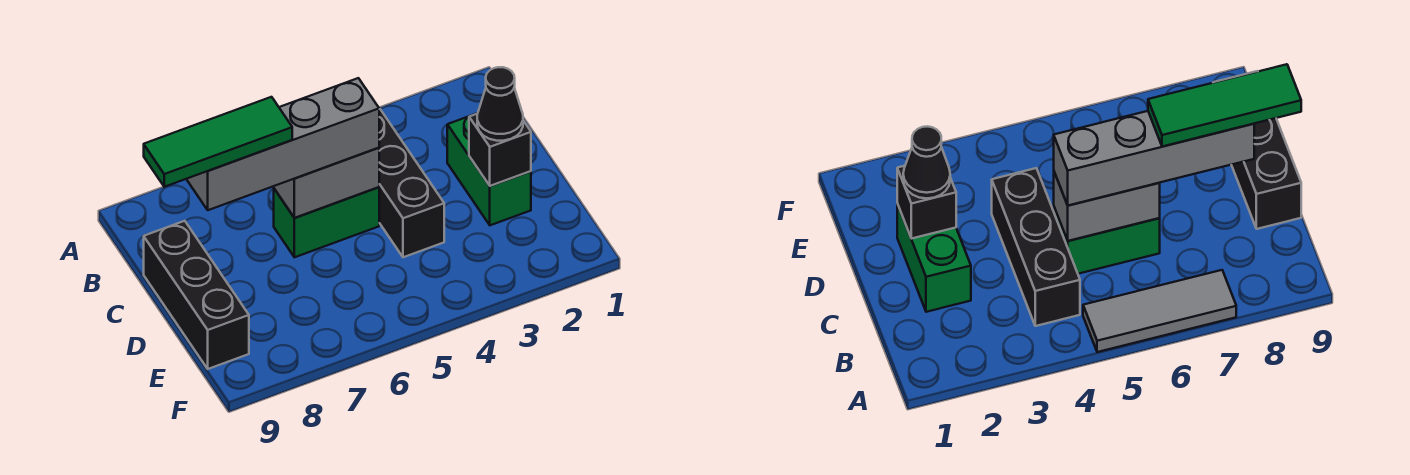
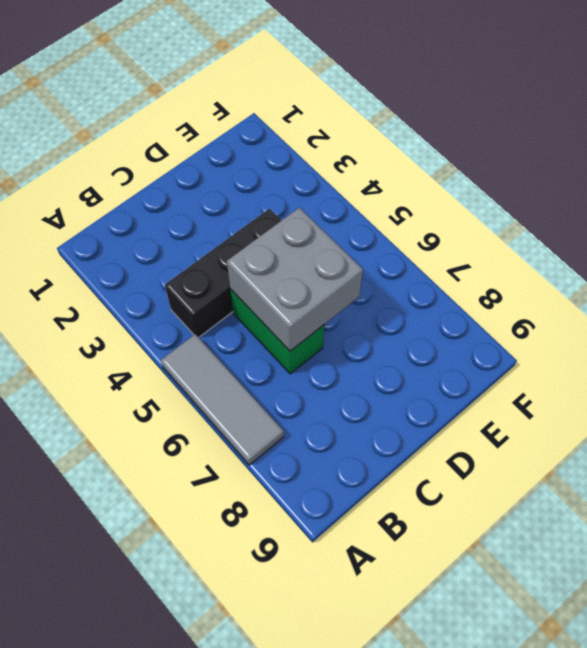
grey brick C5:D6 level 2 -> grey brick C5:C6 level 2
none -> green brick C2:D2 level 1
none -> black brick C9:E9 level 1

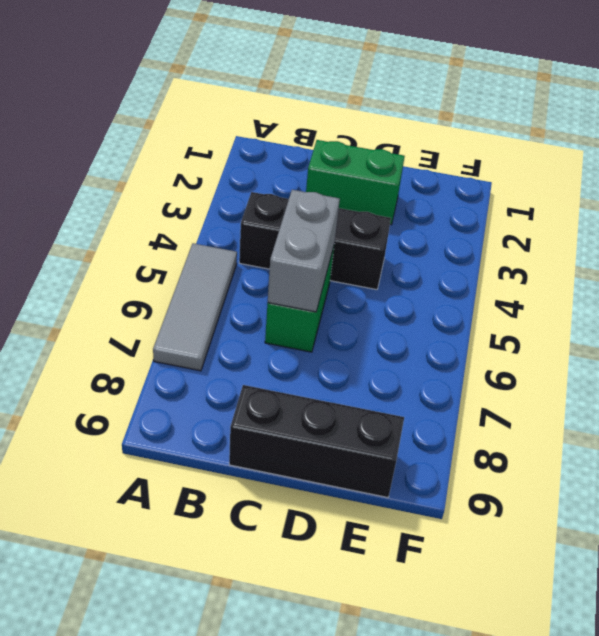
none -> black brick D2 level 2
none -> grey brick C5:C8 level 3

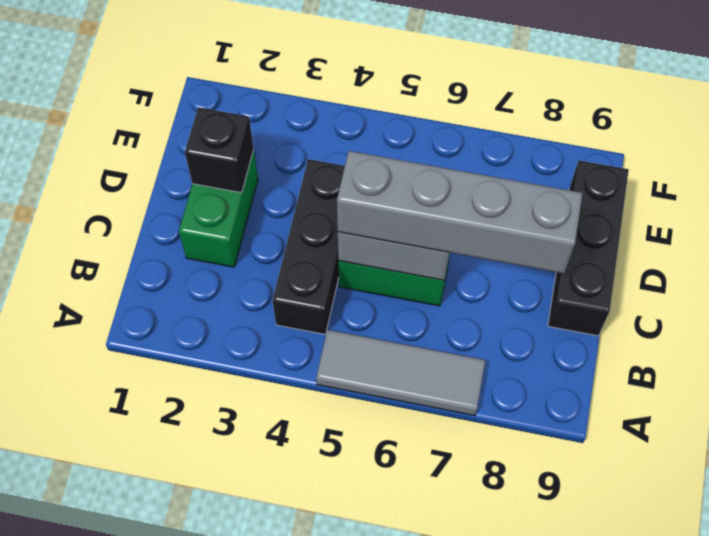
none -> black cone D2 level 3
none -> green tile C7:C9 level 4

